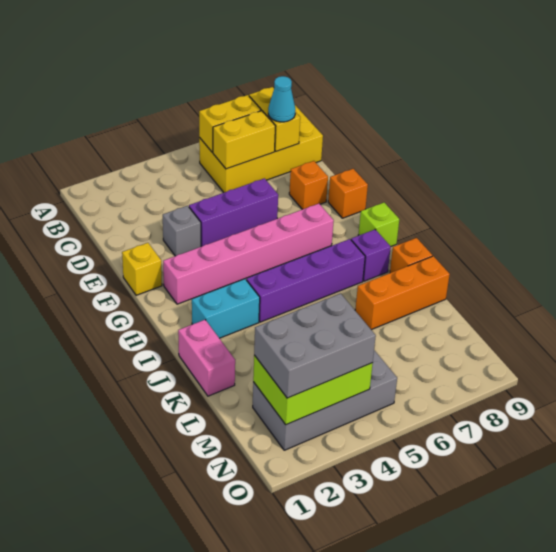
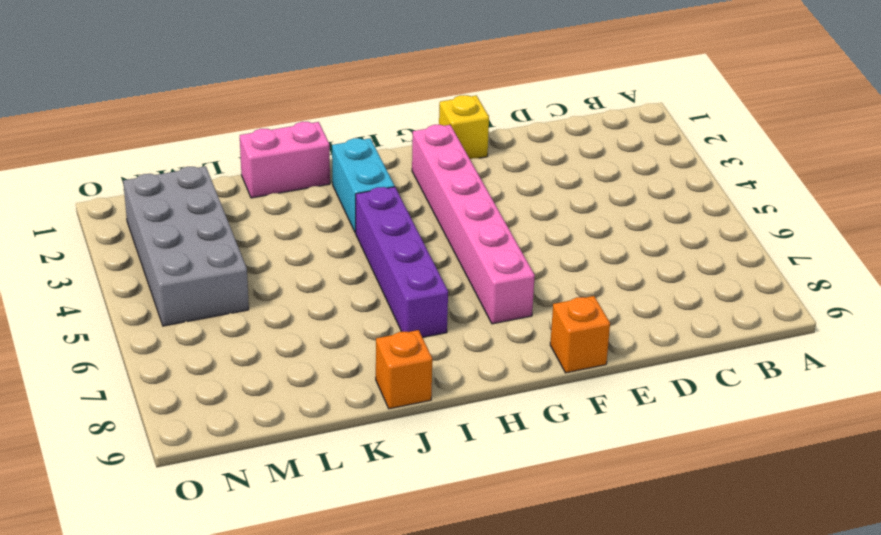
none -> yellow brick B6:C9 level 1
none -> grey brick E3 level 1
none -> purple brick E4:E6 level 1

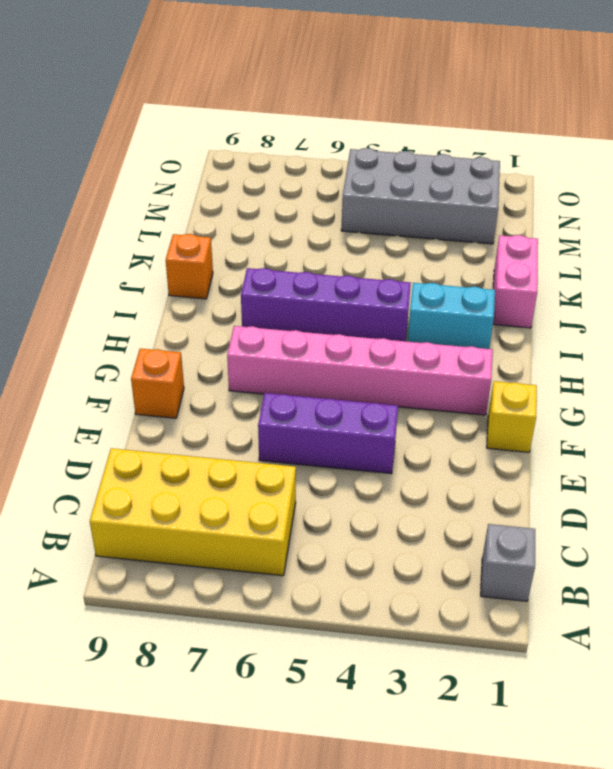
grey brick B1 level 1 -> grey brick E3 level 1
none -> orange brick E8 level 1
none -> lime brick H9 level 1
none -> purple brick I8 level 1

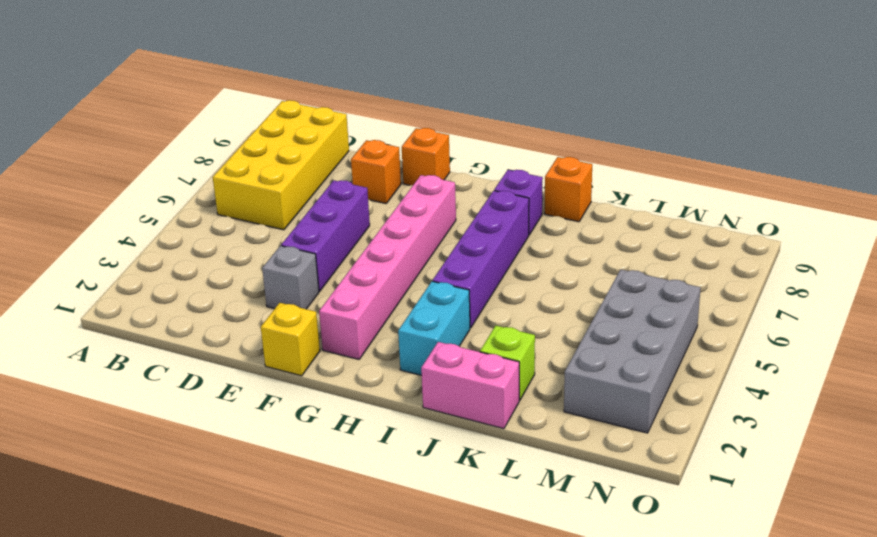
lime brick K2 level 1 -> lime brick H9 level 1
none -> orange brick K7:K9 level 1
none -> yellow brick B6:B7 level 2
none -> yellow brick B8:C8 level 2

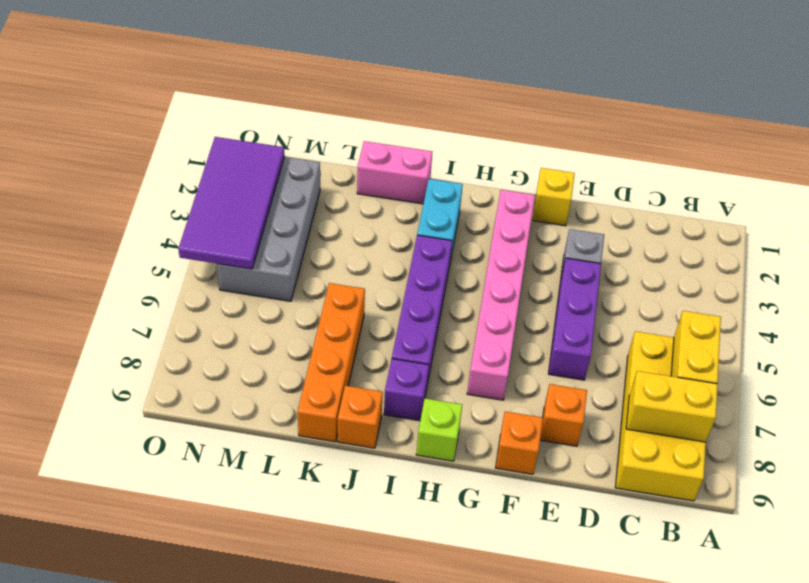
orange brick K6:K9 level 1 -> orange brick K7:K9 level 1
purple tile N2:O5 level 2 -> lime brick M2:N4 level 2
none -> yellow brick C6:C7 level 2
none -> cyan cone C8 level 3
none -> grey brick M2:N4 level 3

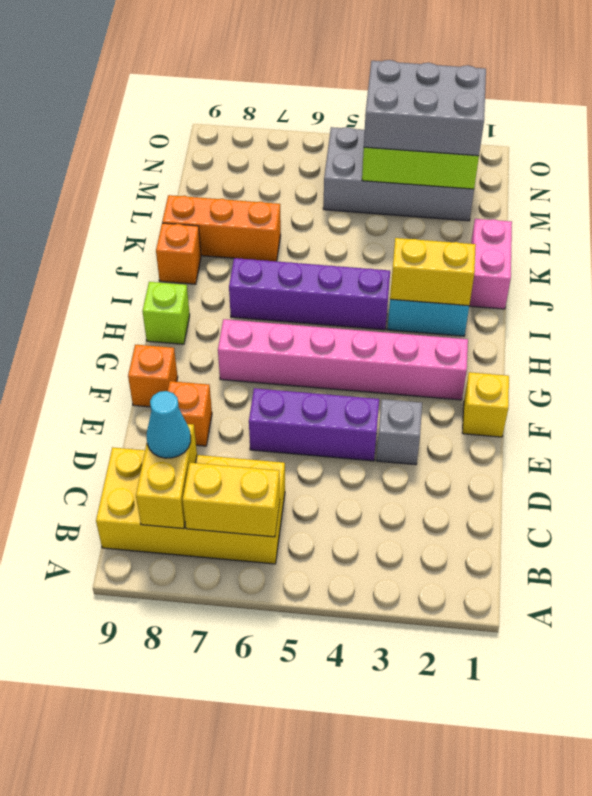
yellow brick I2:I3 level 2 -> yellow brick C6:C7 level 2
none -> purple brick I8 level 1

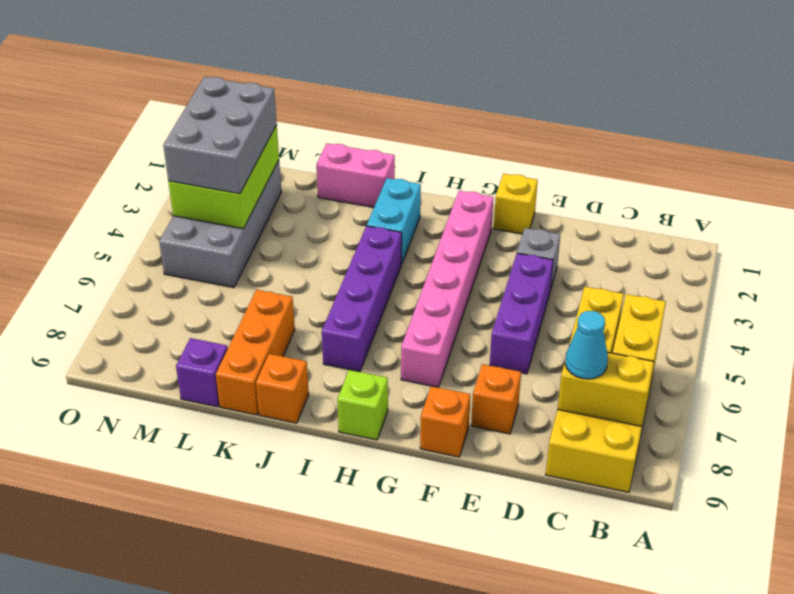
purple brick L9 level 1 -> purple brick I8 level 1

